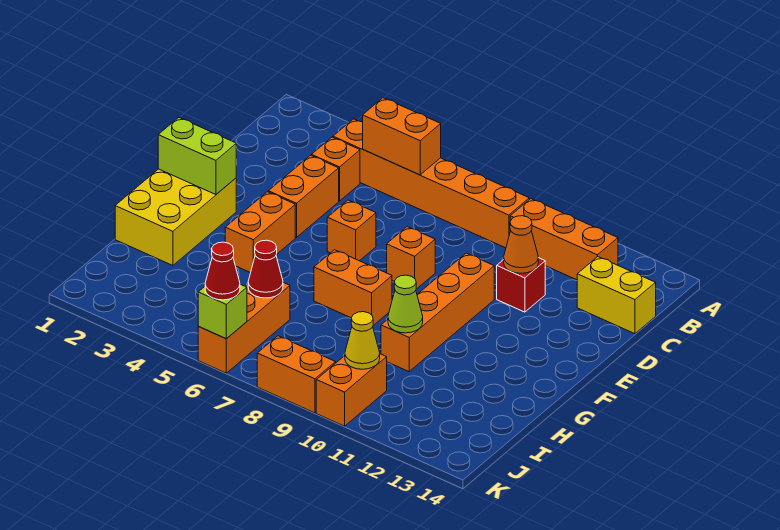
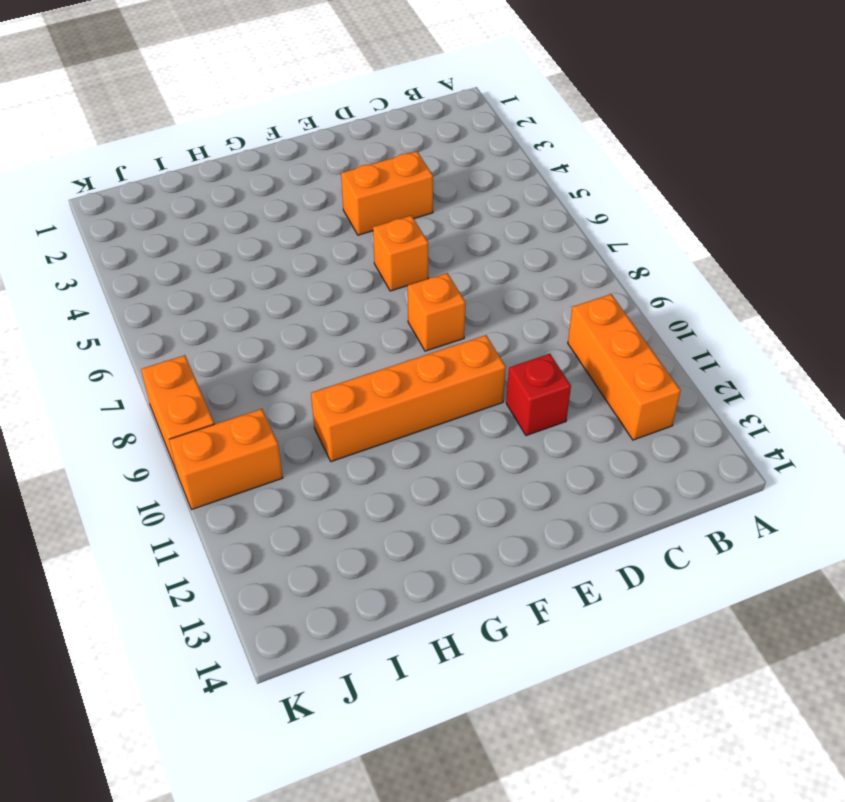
none -> orange brick B4:B9 level 1
none -> orange brick C4 level 1
none -> yellow brick C13:C14 level 1

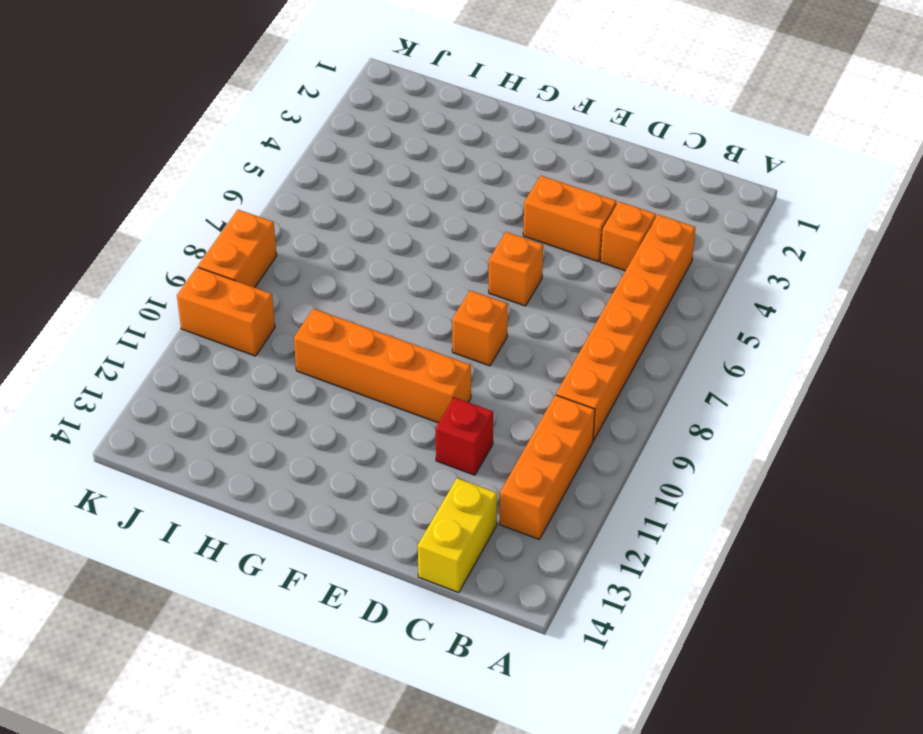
none -> yellow brick F1:H2 level 1
none -> orange brick F4:G4 level 1
none -> orange brick G7:G8 level 1

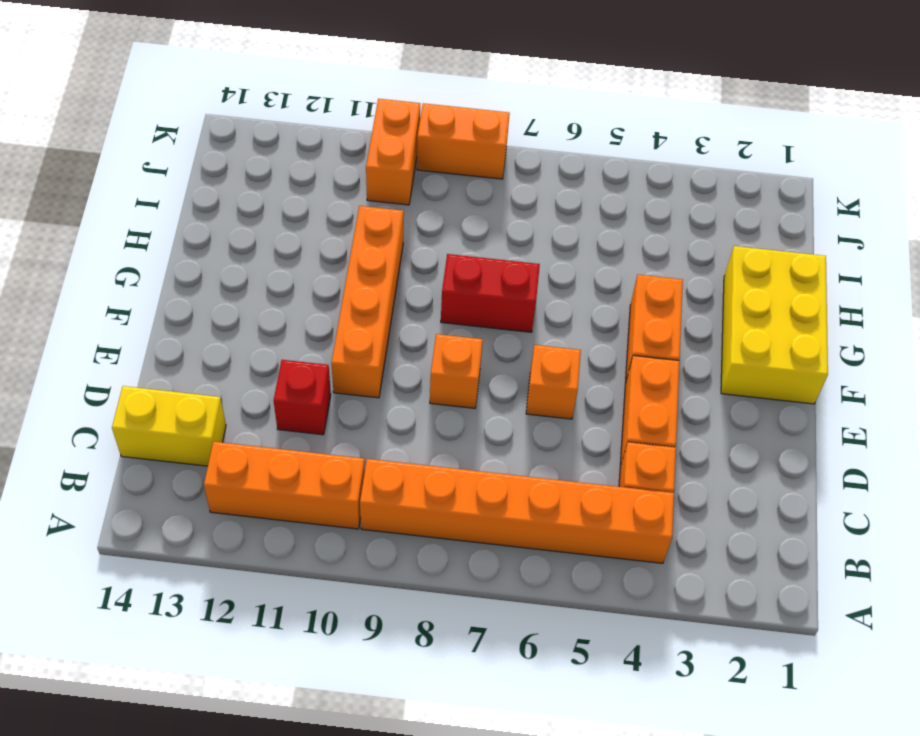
red brick G7:G8 level 1 -> orange brick G7:G8 level 1
none -> orange brick I6:K6 level 1
none -> orange brick B5:B6 level 2
none -> orange cone D11 level 2

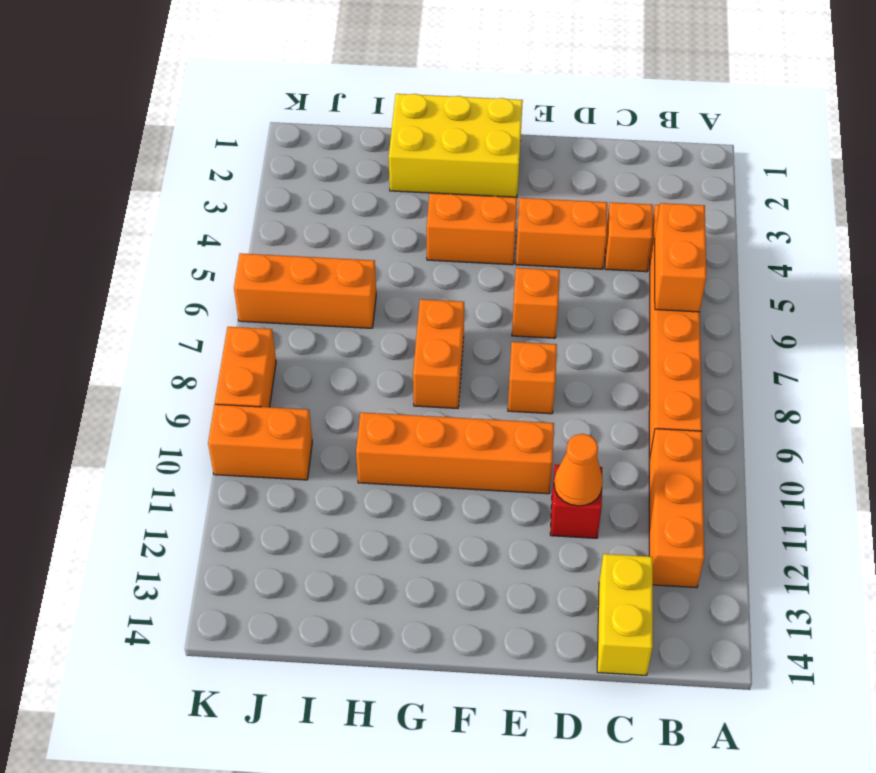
none -> lime brick F1:F2 level 2
none -> lime cone H10 level 2
none -> red cone I6 level 2

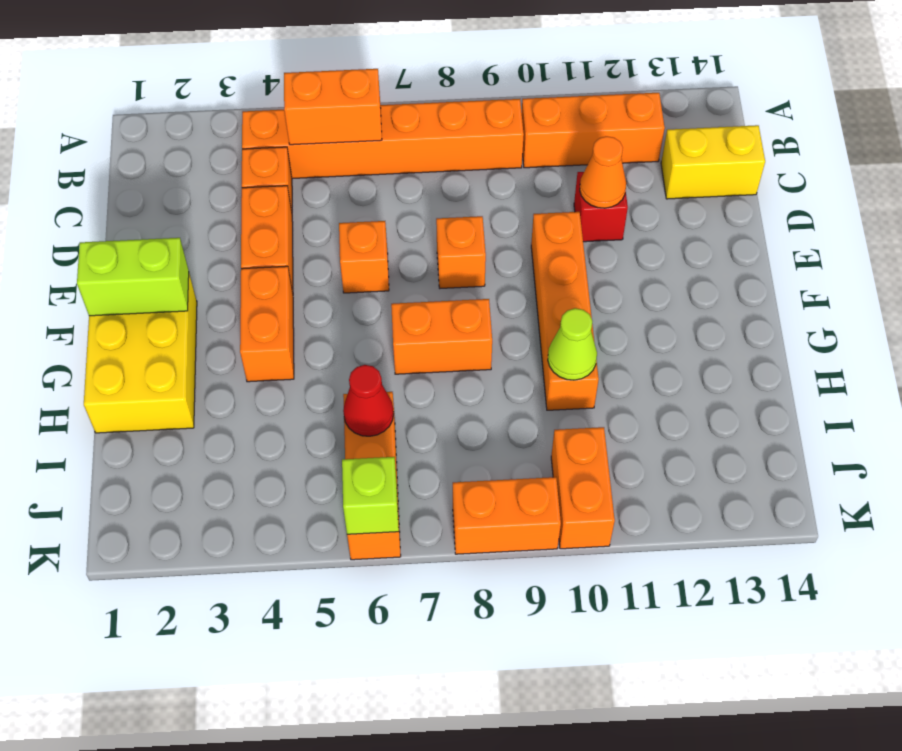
none -> yellow cone J10 level 2
none -> red cone K6 level 3

